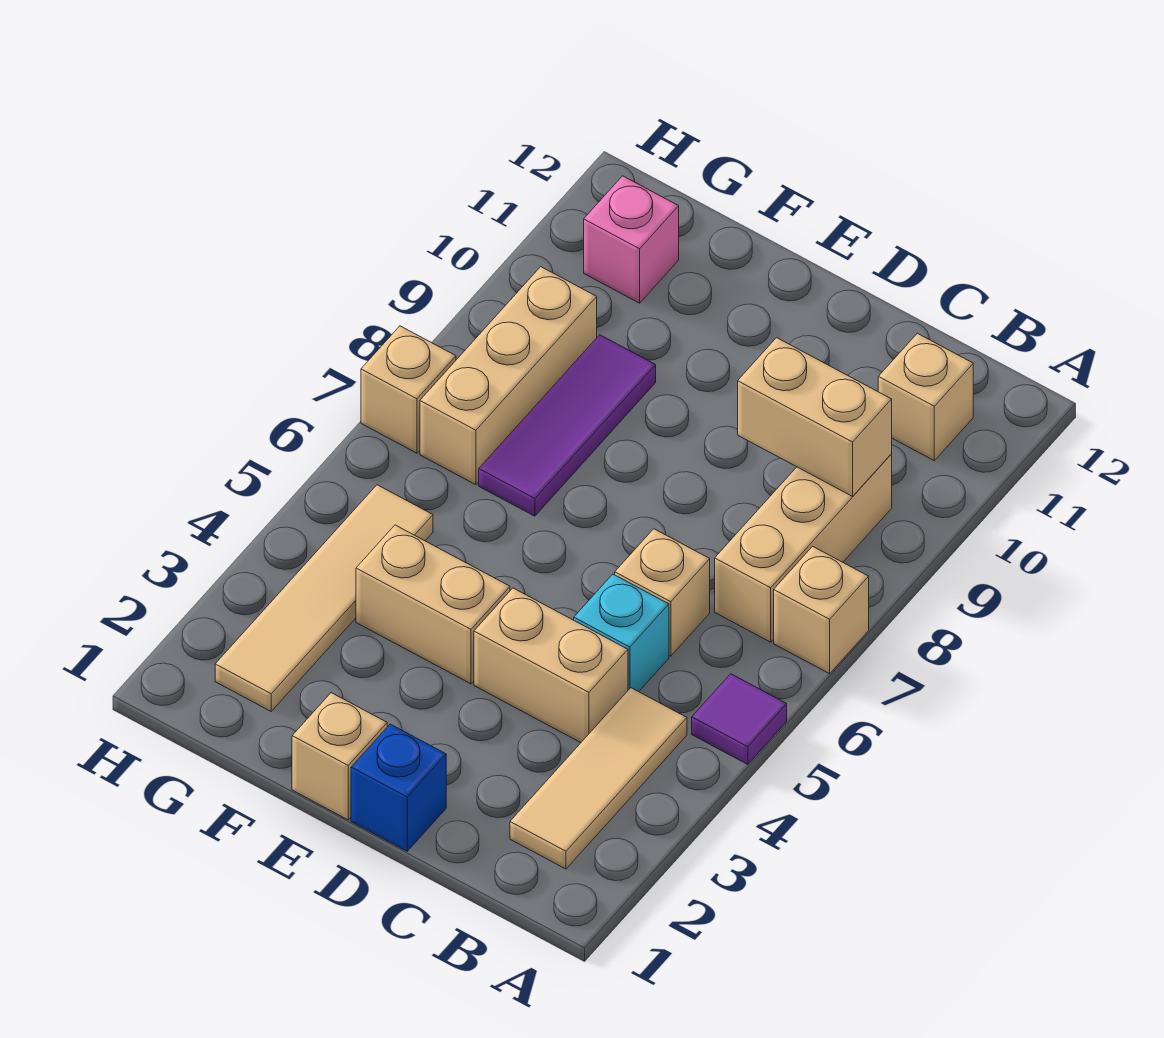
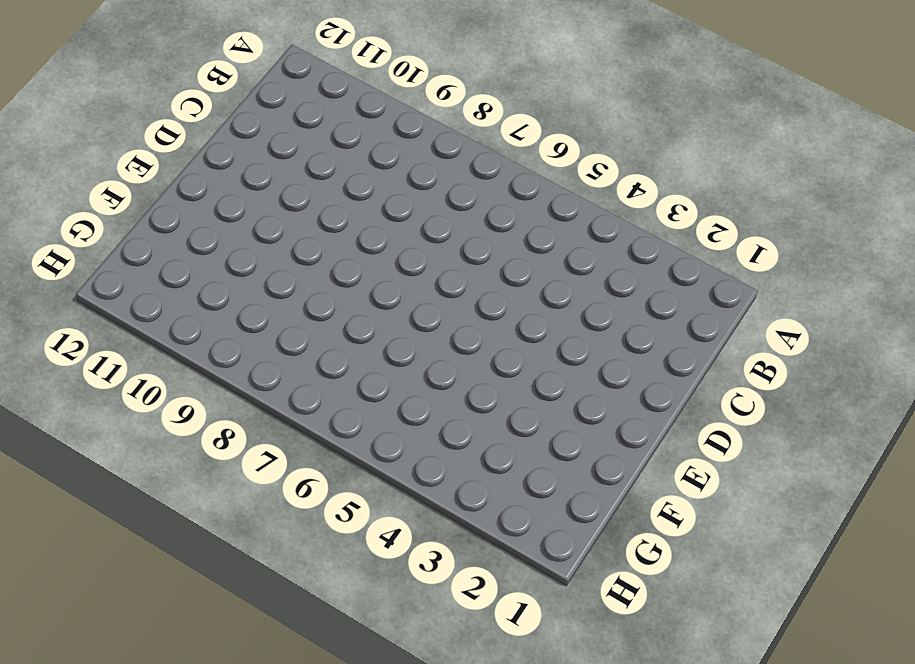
none -> purple tile A5 level 1
none -> tan brick A7 level 1
none -> tan tile B2:B4 level 1

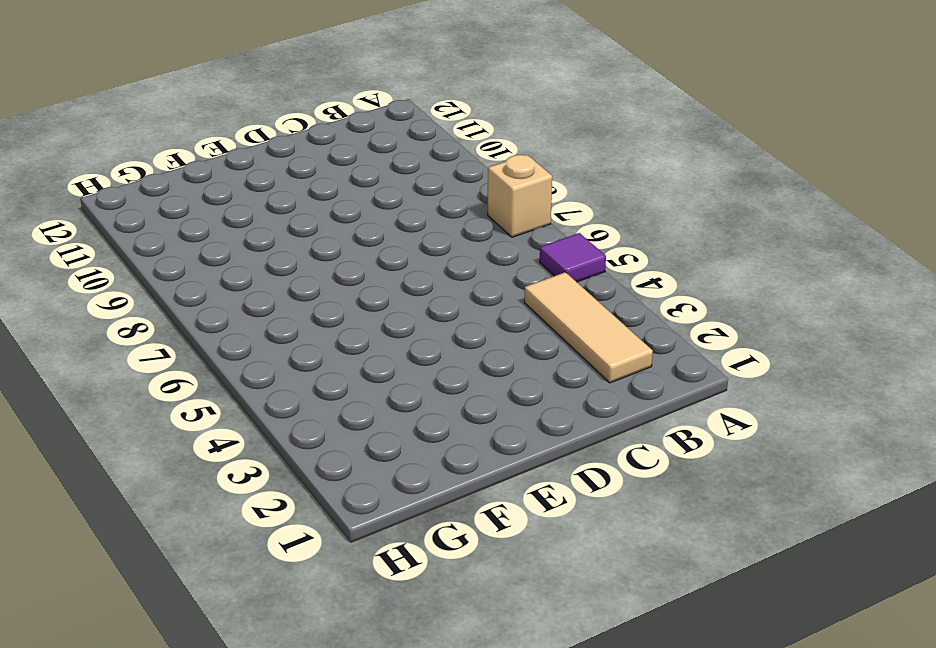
none -> tan brick B7:B9 level 1
none -> tan brick B11 level 1
none -> tan brick C4:D4 level 1

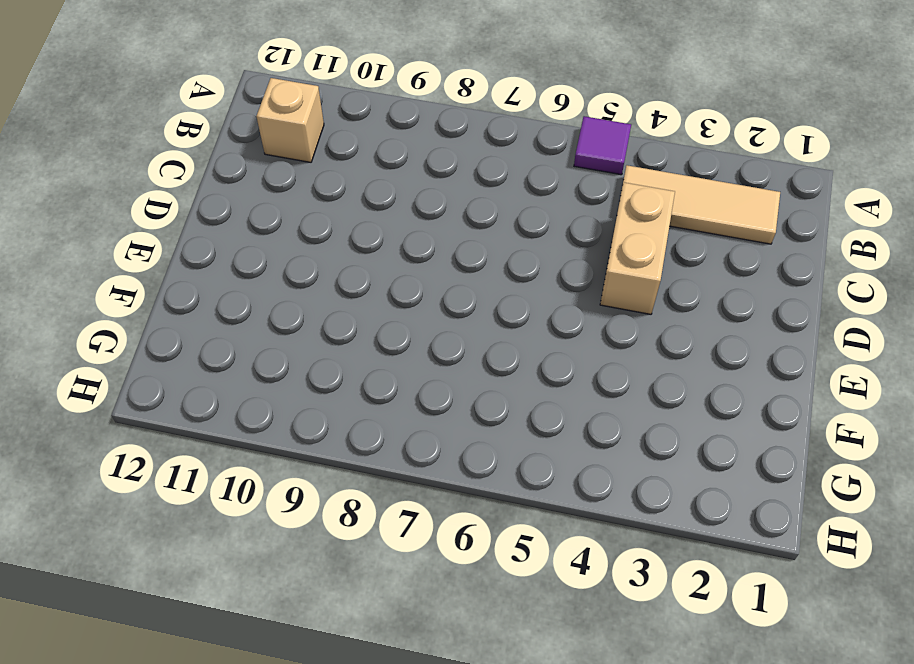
none -> tan brick A7 level 1
none -> tan brick B7:B9 level 1
none -> cyan brick C5 level 1

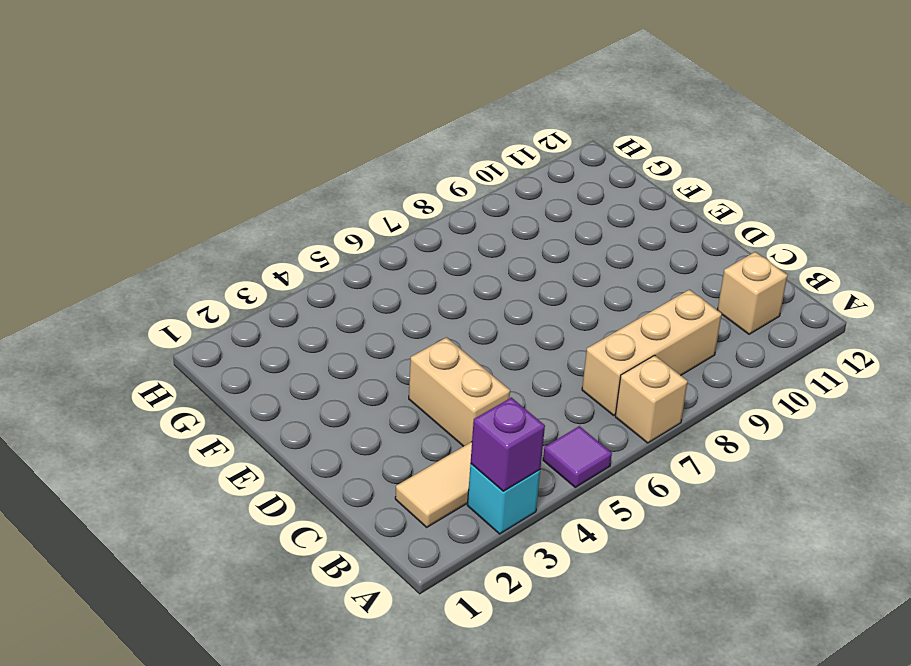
cyan brick A3 level 1 -> cyan brick C5 level 1
purple brick A3 level 2 -> none
none -> tan brick C6 level 1
none -> blue brick D1 level 1
none -> tan brick E1 level 1

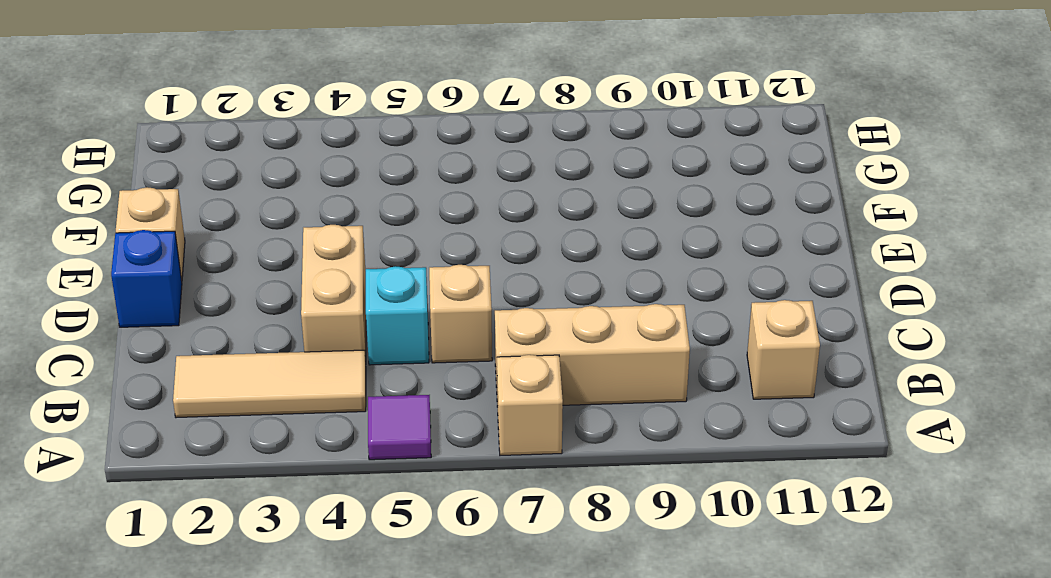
none -> tan brick E4:F4 level 1
none -> purple tile F7:F9 level 1
none -> tan tile G2:G5 level 1

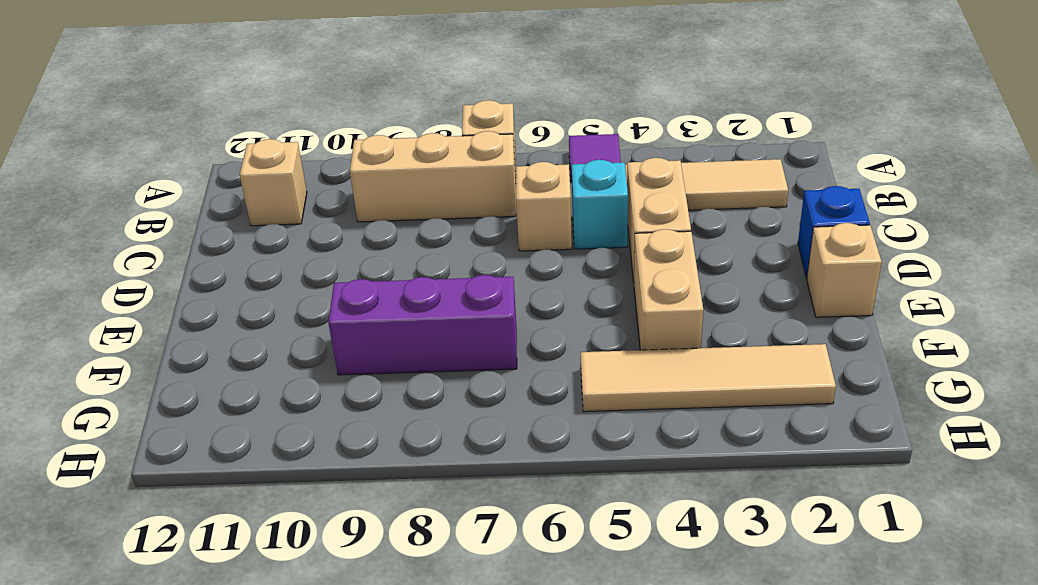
purple brick F7:F9 level 1 -> purple tile F7:F9 level 1
none -> tan brick G7:G9 level 1
none -> pink brick G11 level 1
none -> tan brick H7 level 1

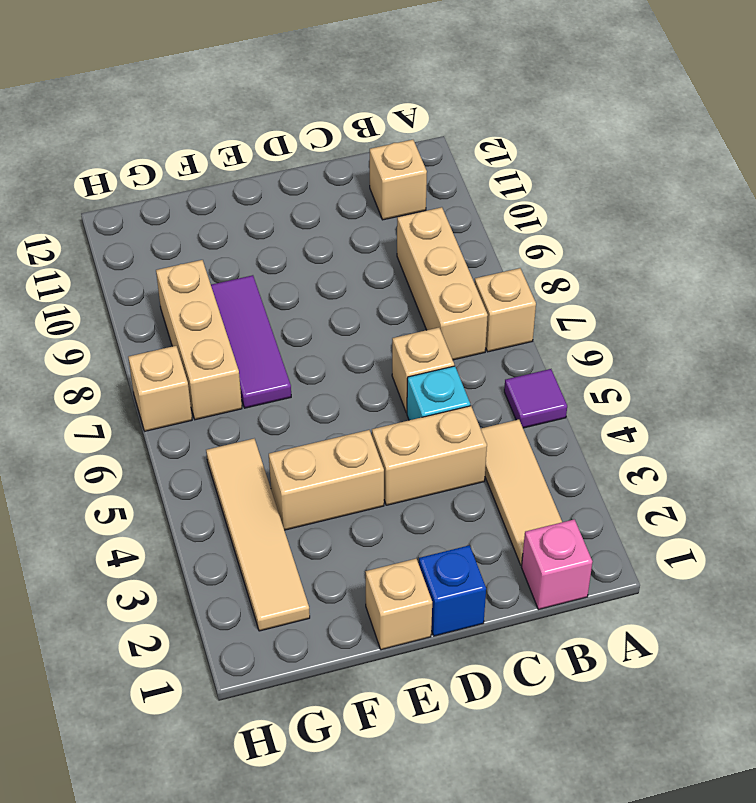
pink brick B1 level 1 -> pink brick G11 level 1
none -> tan brick B9:C9 level 2

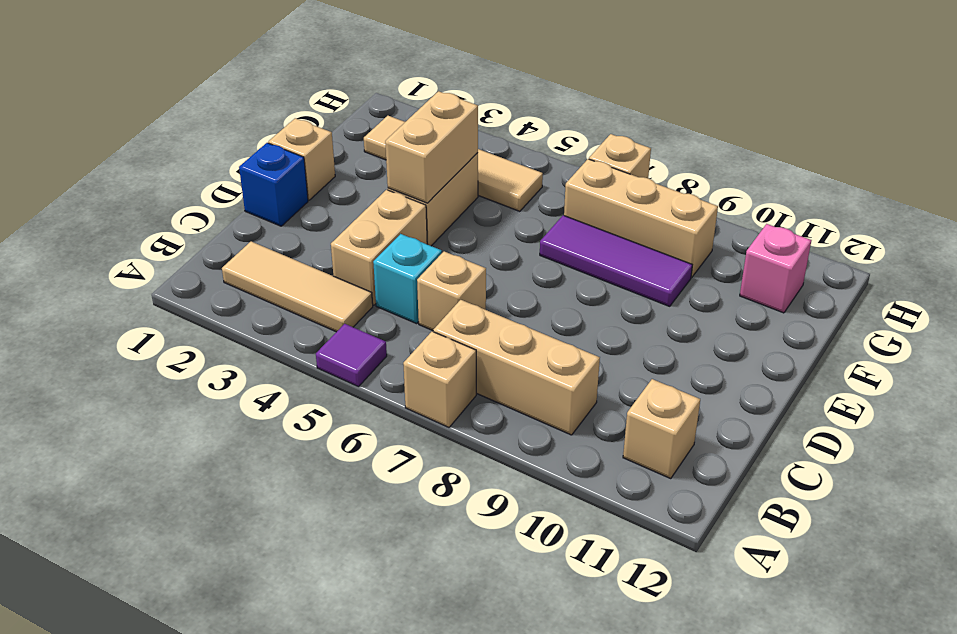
tan brick E4:F4 level 2 -> tan brick B9:C9 level 2

